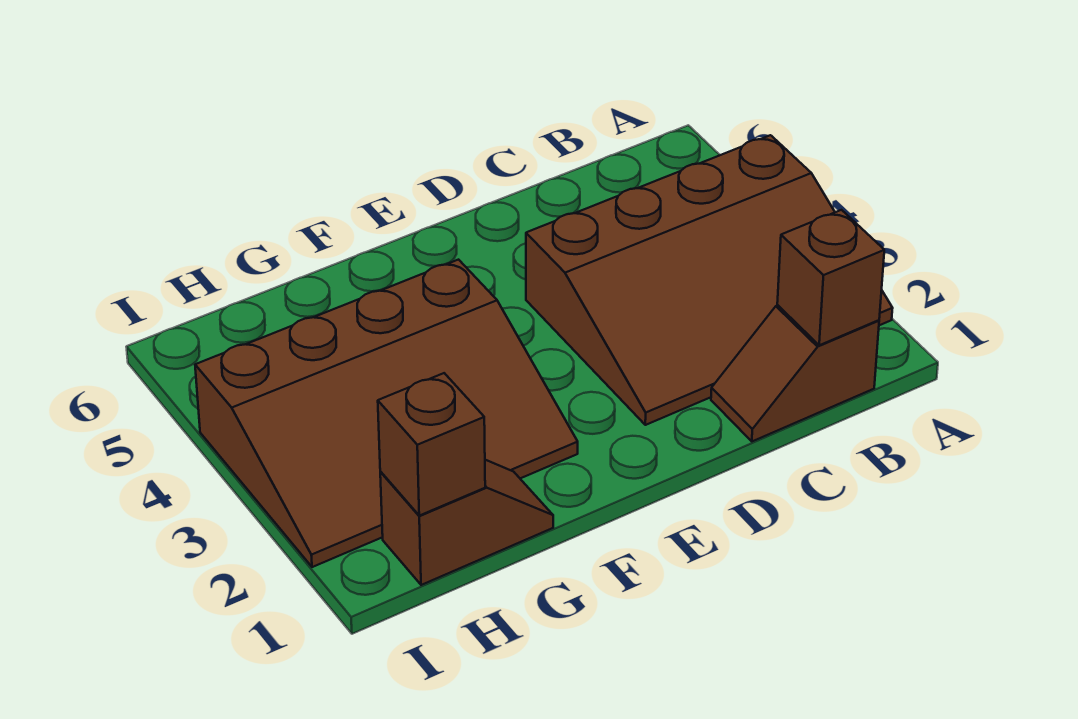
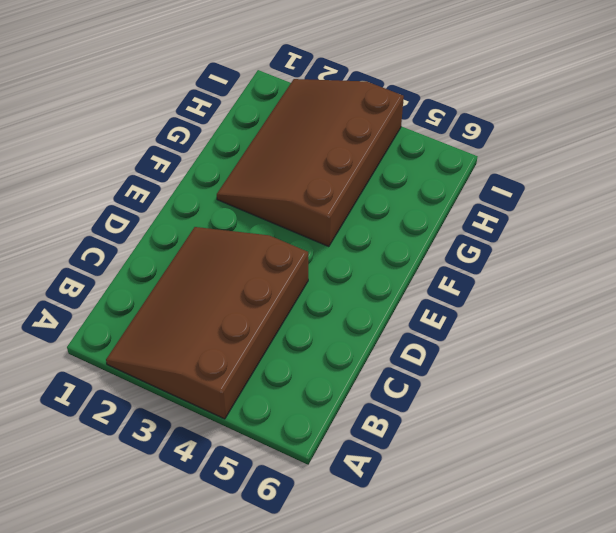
none -> brown slope B1:C1 level 1 top B
none -> brown slope G1:H1 level 1 top H

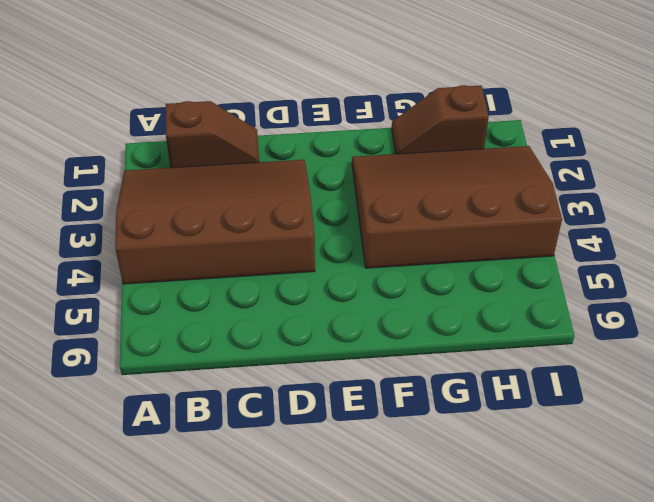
none -> brown brick B1 level 2
none -> brown brick H1 level 2

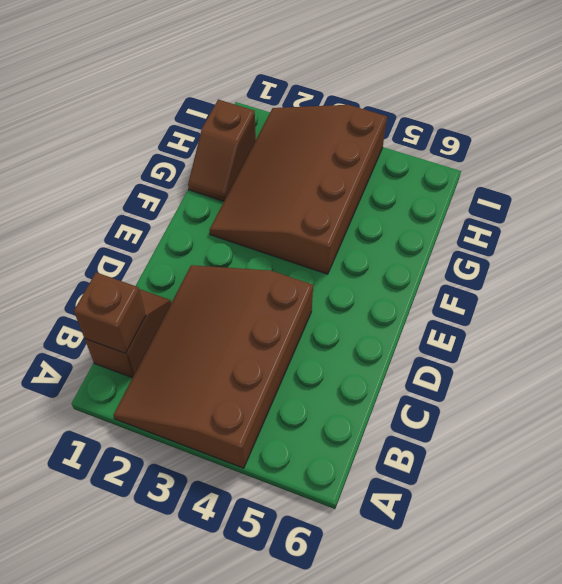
none -> brown brick H1 level 2

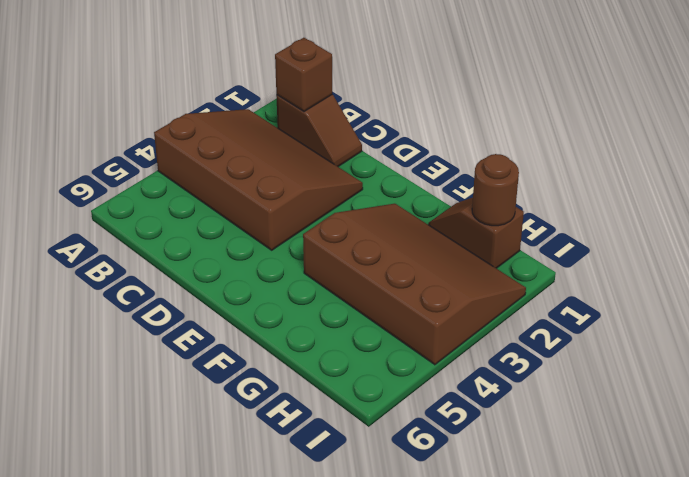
brown round brick H1 level 2 -> brown brick H1 level 2

